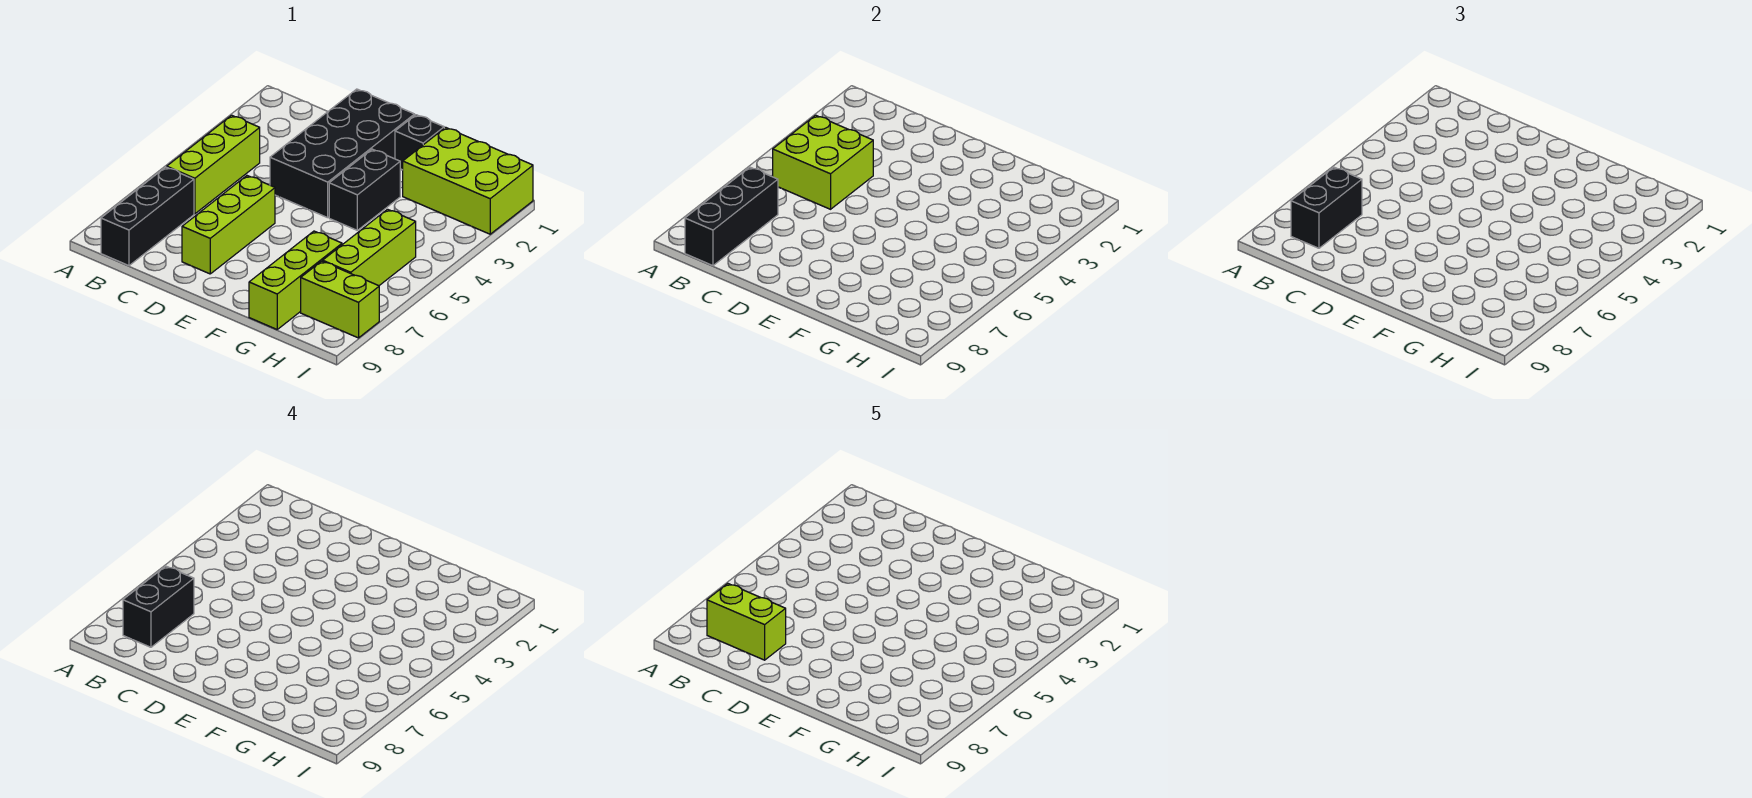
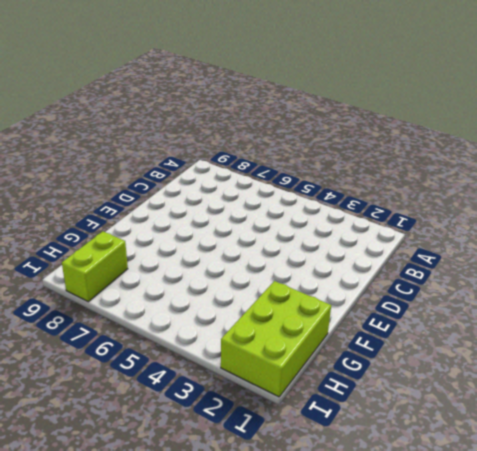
none -> lime brick B4:B6 level 1
none -> black brick B7:B9 level 1
none -> black brick D1:E4 level 1

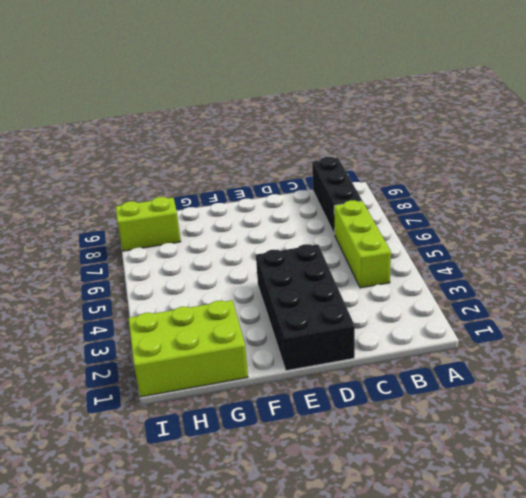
none -> lime brick D6:D8 level 1
none -> black brick F1 level 1
none -> black brick F3:F4 level 1

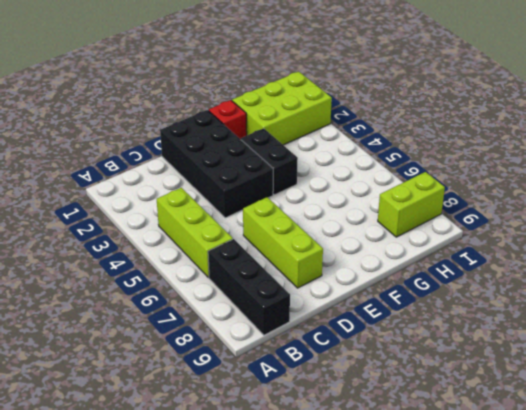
red brick F1 level 1 -> black brick F1 level 1
none -> lime brick G7:G9 level 1
none -> lime brick H5:H7 level 1
none -> lime brick B4:C5 level 2

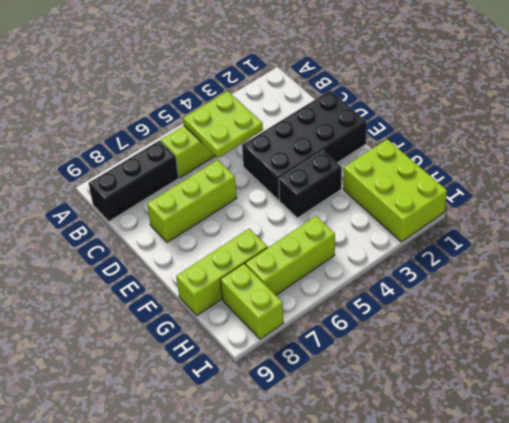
lime plate B4:C5 level 2 -> lime brick B4:C5 level 2
none -> black brick F1 level 1
none -> black brick B7:B9 level 2
none -> black brick B7:B8 level 3

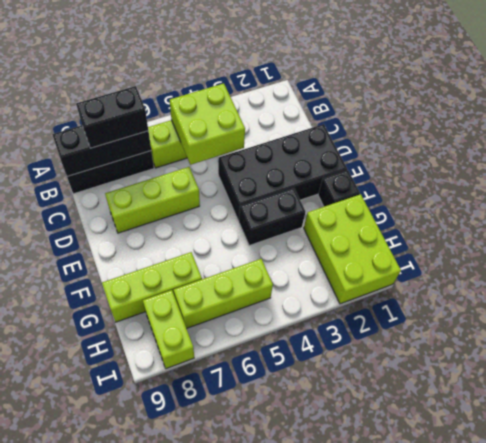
none -> black brick B7:B8 level 4
none -> lime brick B8:C8 level 5

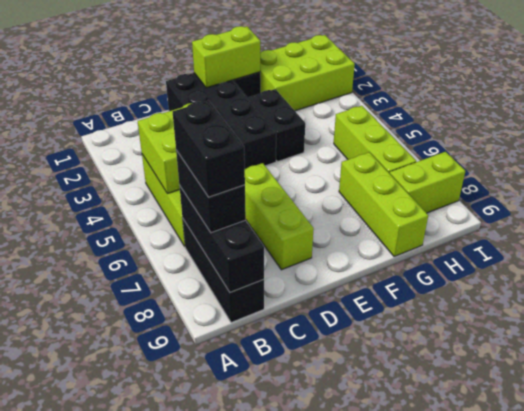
lime brick E1:F1 level 2 -> lime brick B8:C8 level 5

